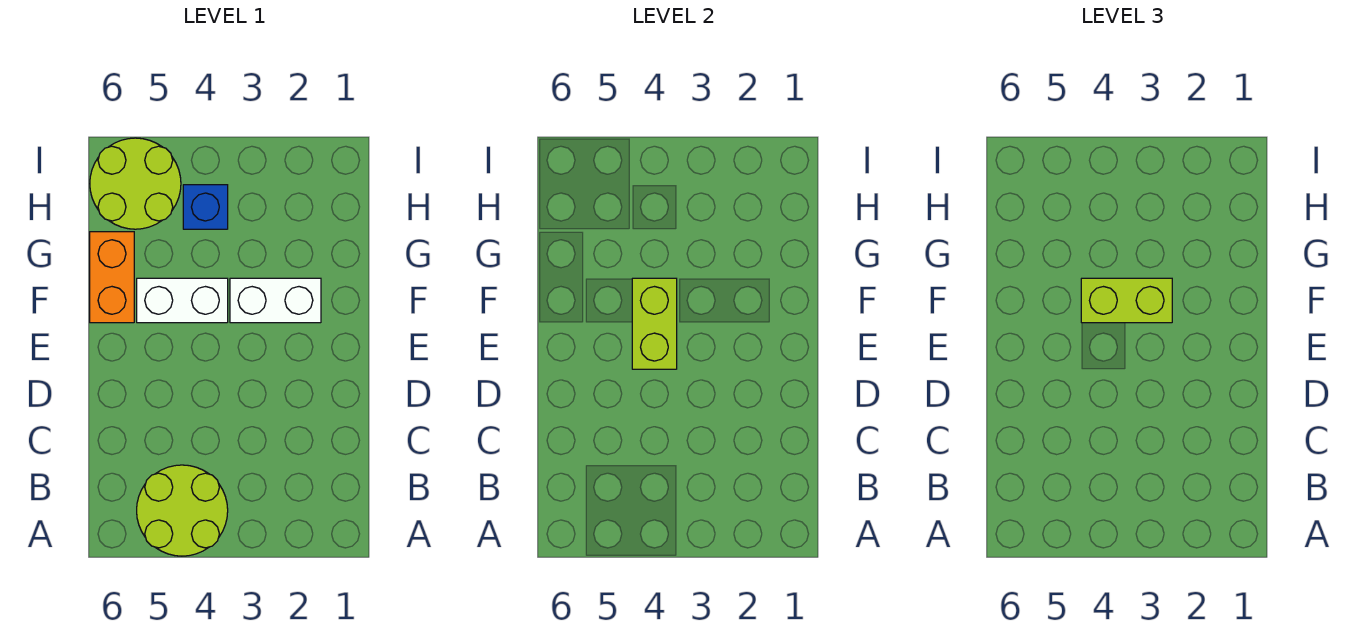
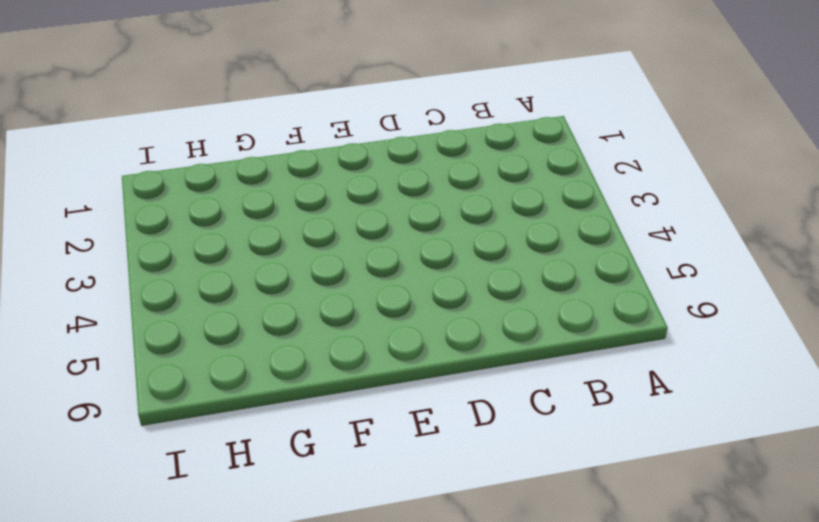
none -> lime round brick A4:B5 level 1
none -> white brick F2:F3 level 1

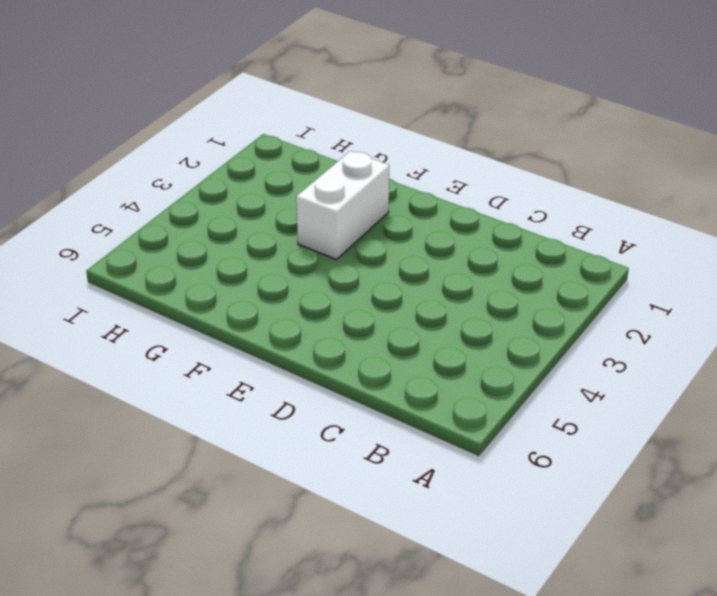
none -> lime round brick A4:B5 level 1
none -> white brick F4:F5 level 1

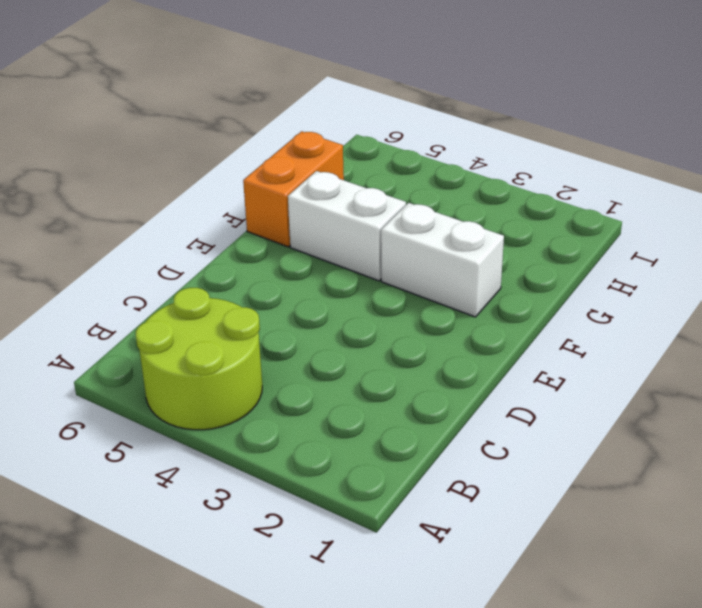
none -> blue brick H4 level 1
none -> lime round brick H5:I6 level 1

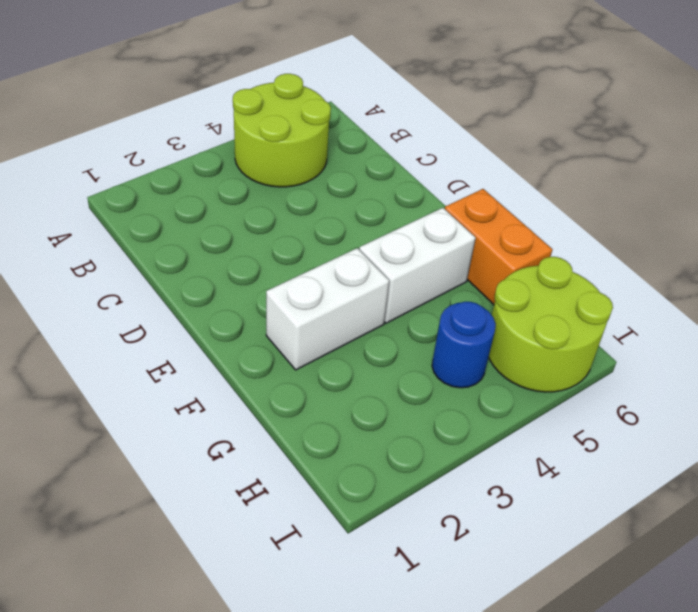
blue round brick H4 level 1 -> blue brick H4 level 1
none -> lime brick E4:F4 level 2
none -> lime brick F3:F4 level 3

